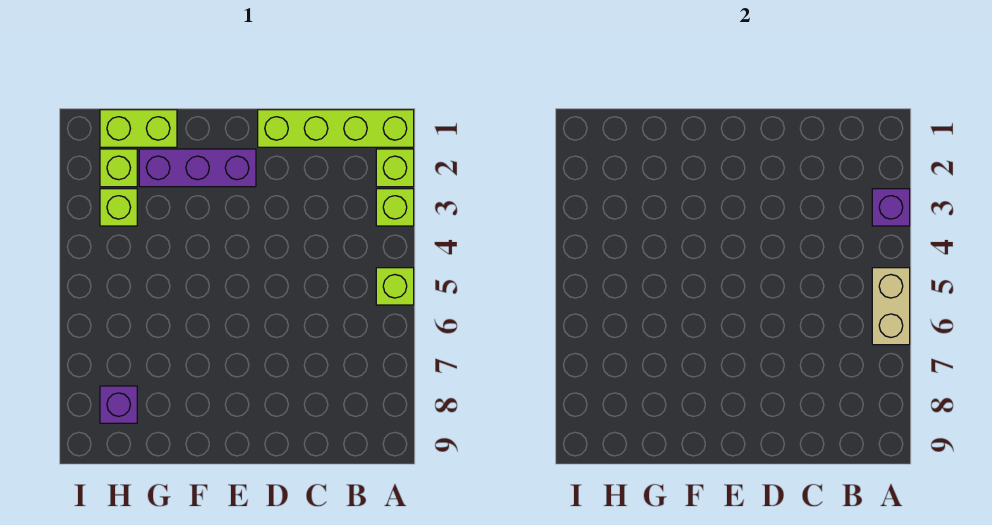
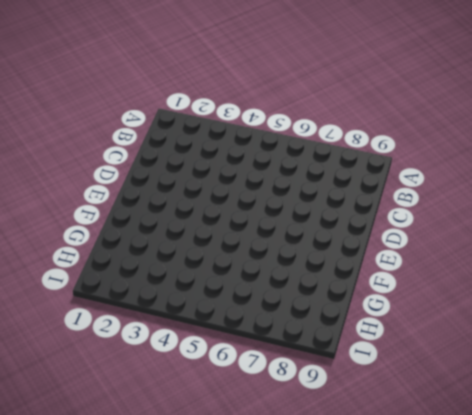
none -> lime brick A1:D1 level 1
none -> lime brick A2 level 1

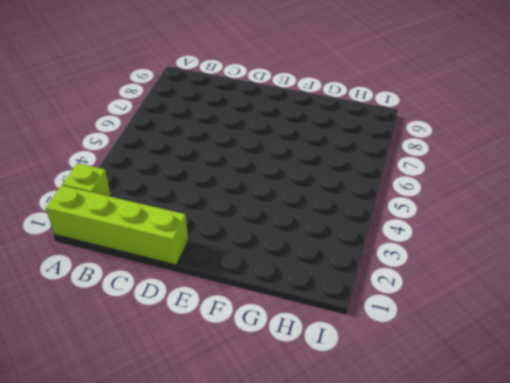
none -> lime brick A3 level 1
none -> lime brick A5 level 1

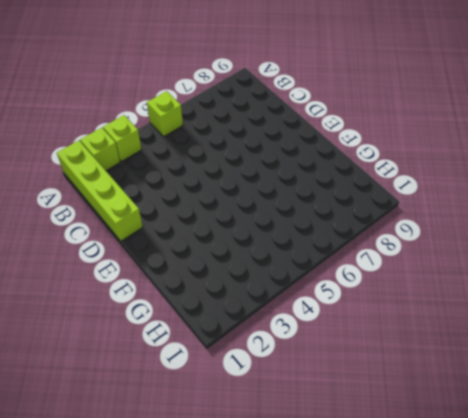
none -> purple brick E2:G2 level 1
none -> lime brick G1:H1 level 1

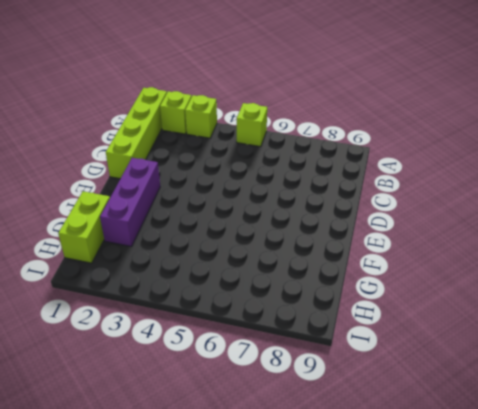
none -> lime brick H2 level 1
none -> lime brick H3 level 1

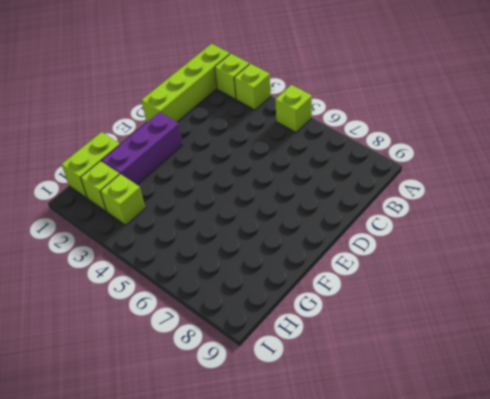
none -> purple brick H8 level 1
none -> purple brick A3 level 2

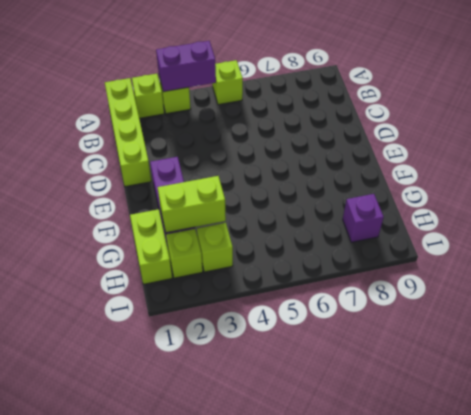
purple brick A3:A4 level 2 -> purple brick A3 level 2
lime brick G2:G3 level 2 -> none
none -> tan brick A5:A6 level 2

